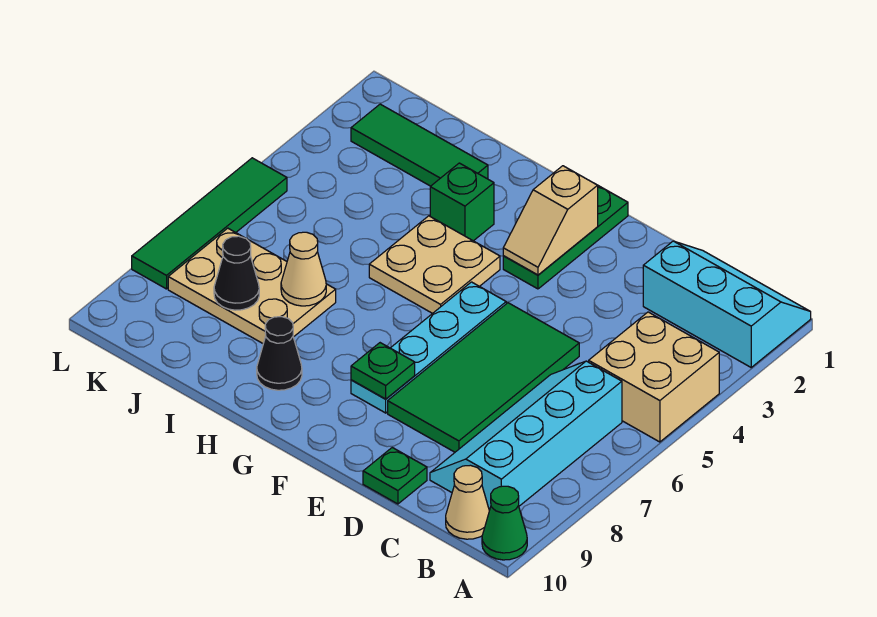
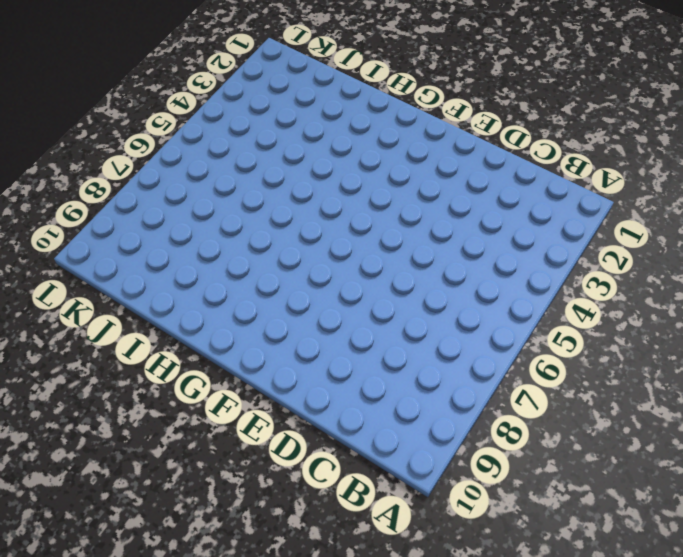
none -> cyan slope A1:C2 level 1 top 2
none -> tan brick A4:B5 level 1
none -> green cone A10 level 1

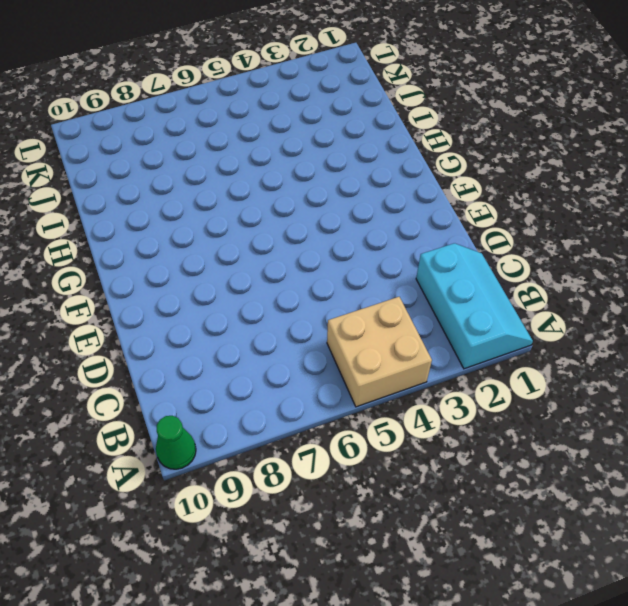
none -> cyan slope B6:C9 level 1 top B
none -> tan cone B10 level 1
none -> green tile D5:E8 level 1

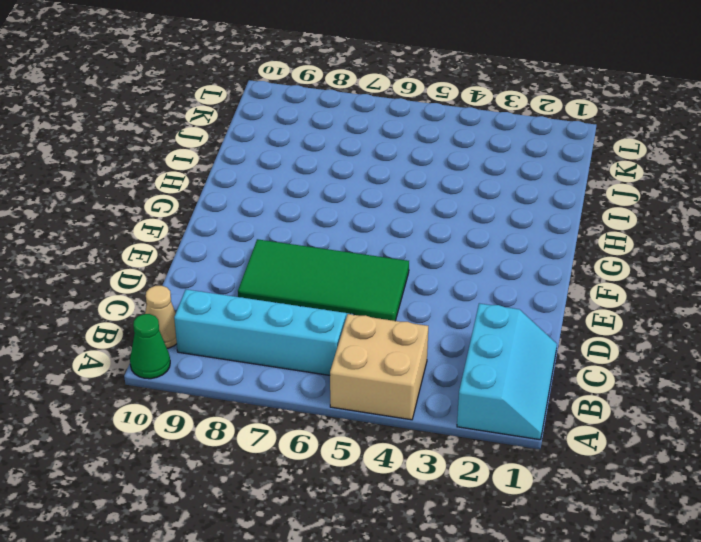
none -> green plate D10 level 1
none -> green plate F1:F3 level 1
none -> cyan plate F5:F8 level 1

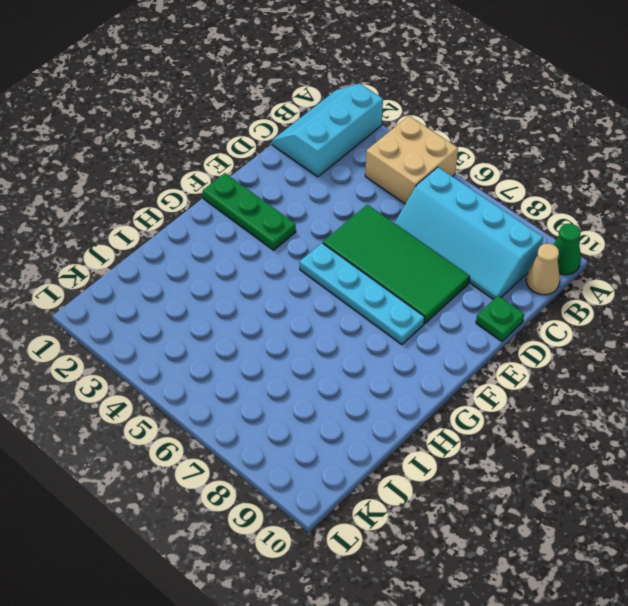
none -> tan plate G4:H5 level 1
none -> green brick H3 level 1
none -> black cone H9 level 1

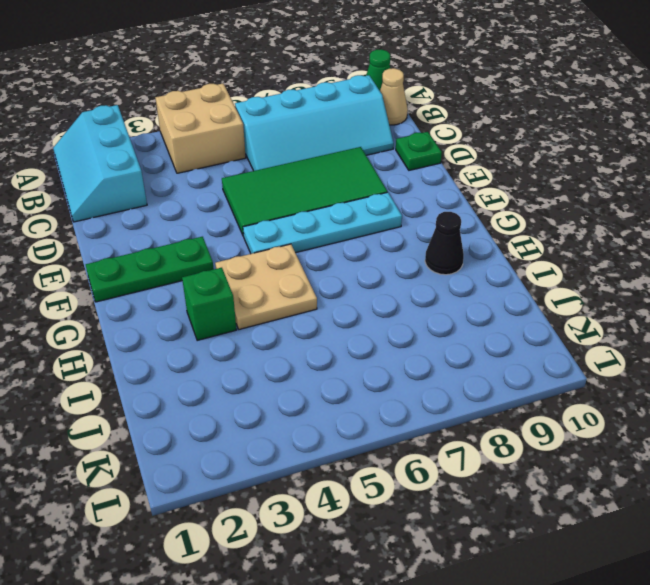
none -> green tile I2:K2 level 1
none -> tan plate I7:K8 level 1
none -> green tile L5:L8 level 1

